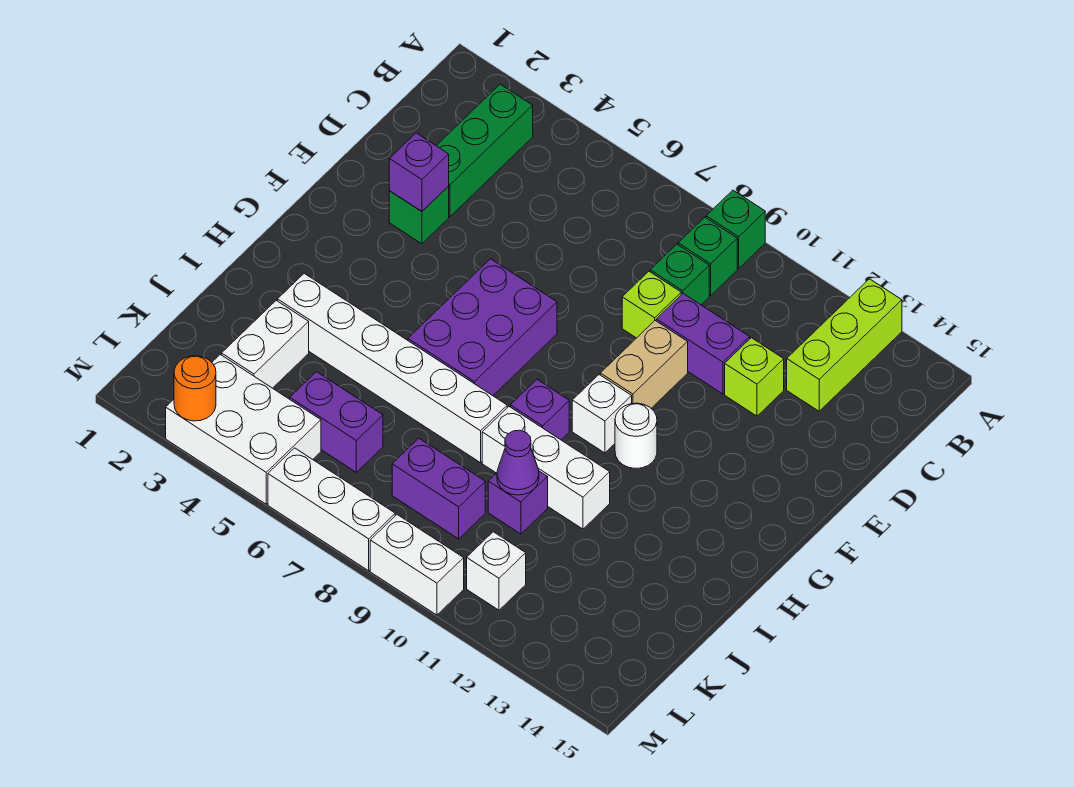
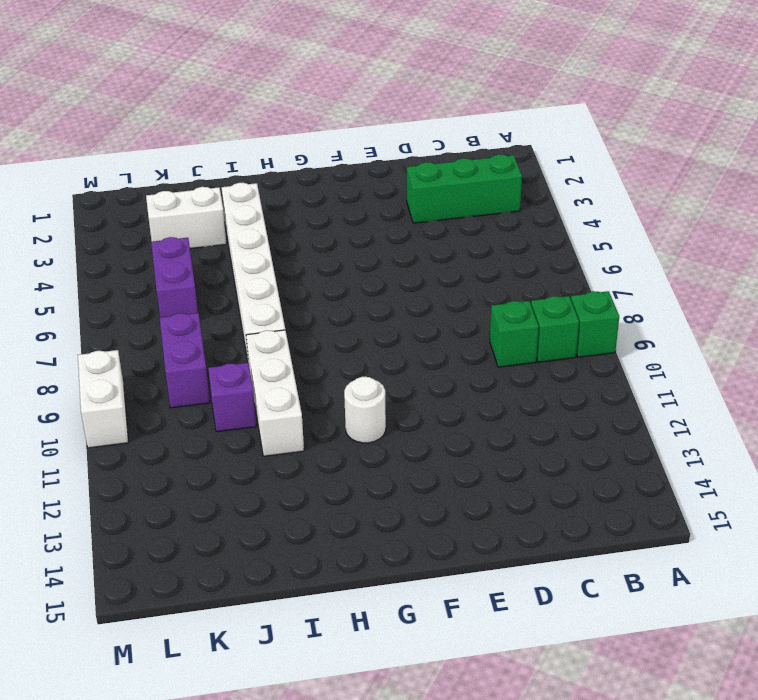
none -> lime brick A13:C13 level 1
none -> lime brick D9 level 1
none -> purple brick D10:D11 level 1

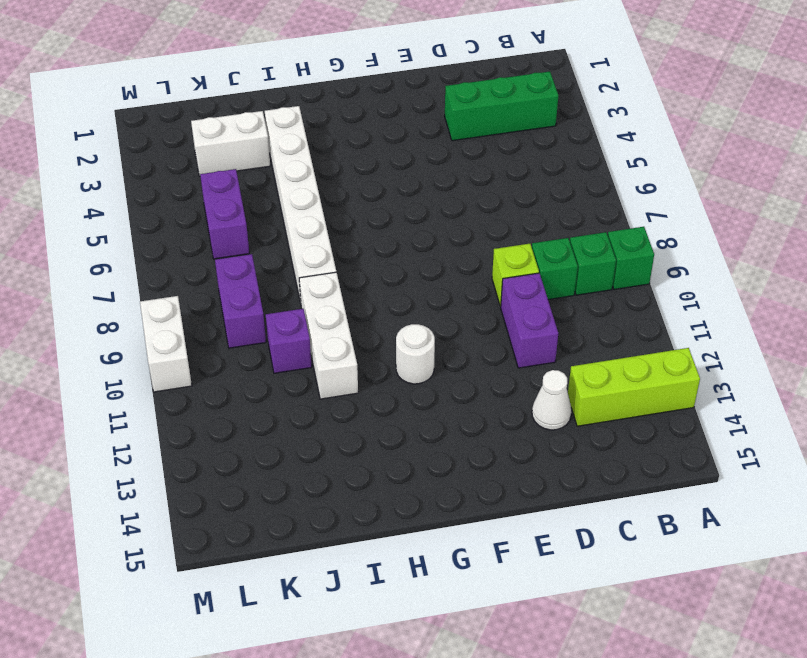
white cone D13 level 1 -> none
none -> lime brick D12 level 1
none -> green brick E3 level 1
none -> tan brick E10:F10 level 1

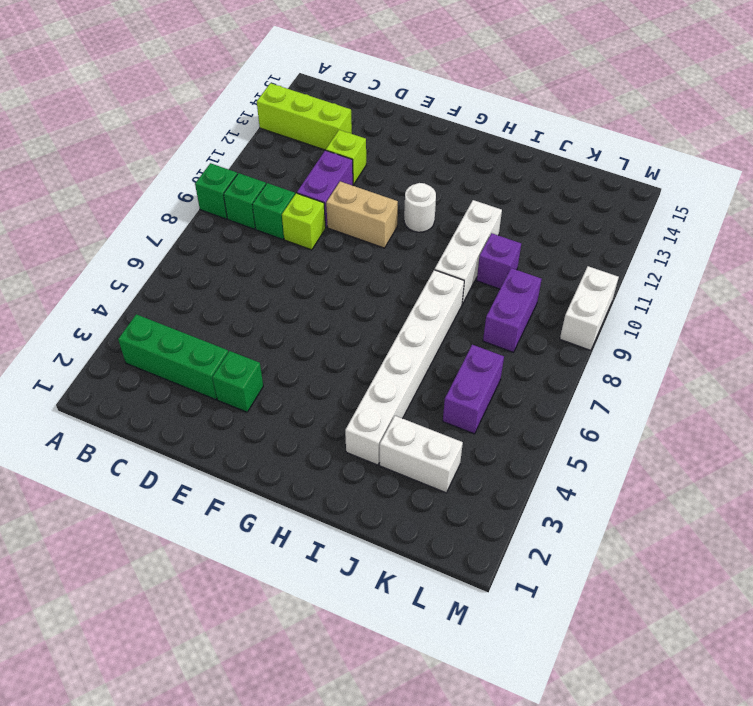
none -> purple brick F6:H7 level 1
none -> white brick G10 level 1
none -> purple brick H9 level 1

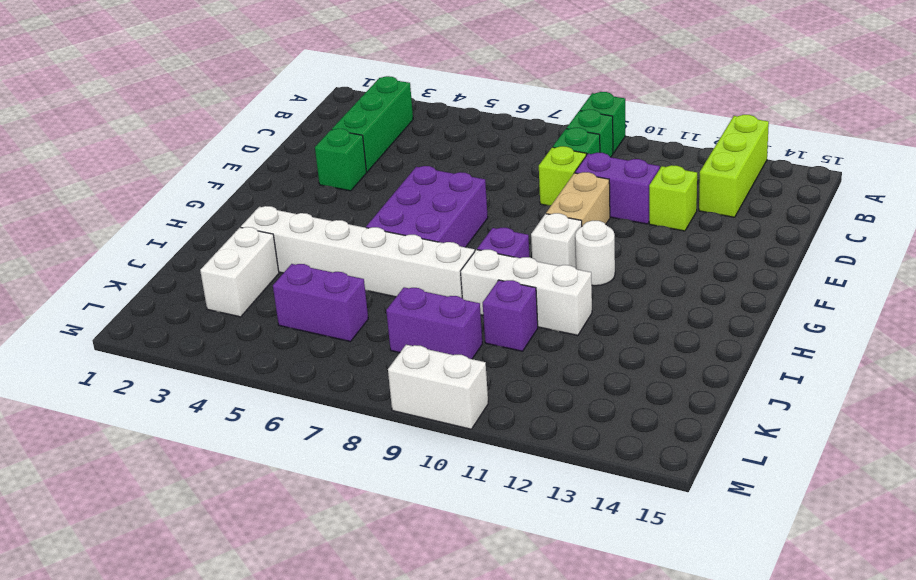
none -> white brick L3:M5 level 1
none -> white brick L11 level 1
none -> white brick M6:M8 level 1

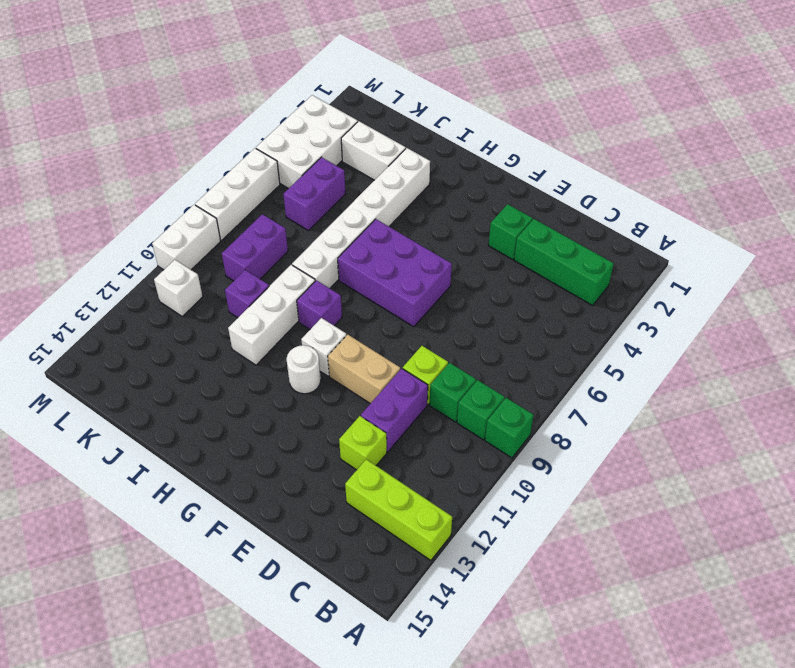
none -> purple brick E3 level 2
none -> purple cone J10 level 2
none -> orange round brick M3 level 2

